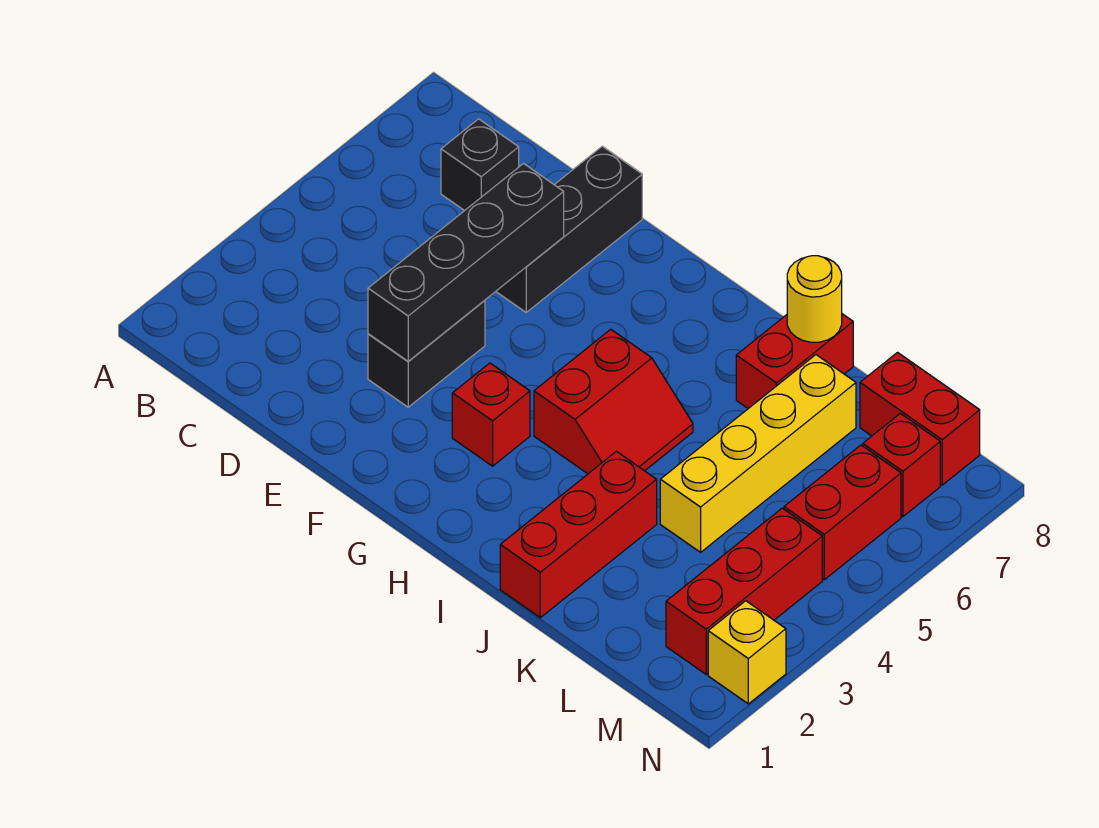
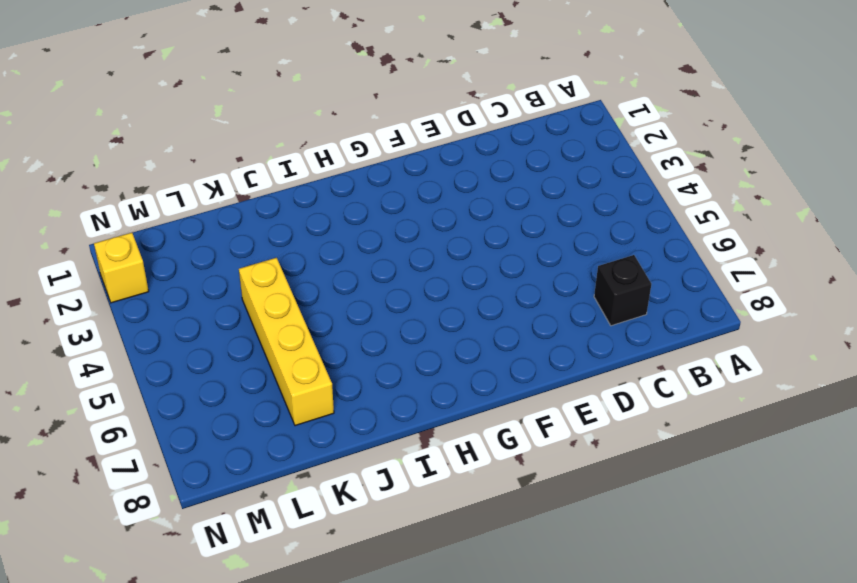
none -> black brick E3:E4 level 1
none -> black brick E6:E8 level 1
none -> red brick G3 level 1

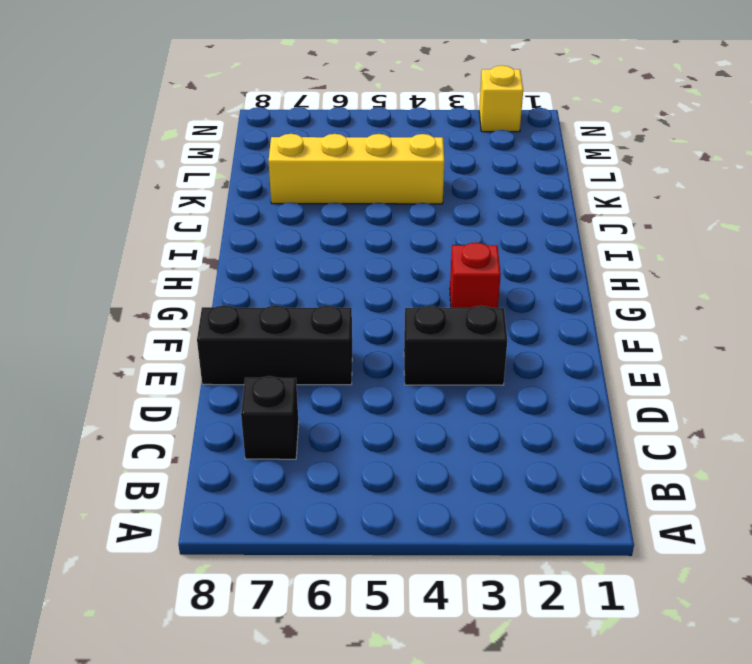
none -> red slope H4:I5 level 1 top H
none -> red brick J1:J3 level 1
none -> red brick J7:J8 level 1

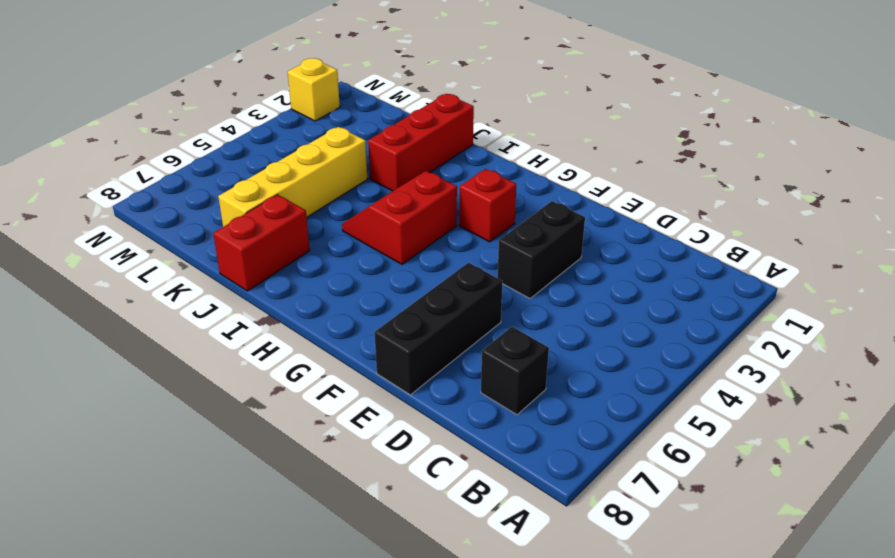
none -> red brick L8:M8 level 1
none -> red brick M2:M4 level 1
none -> red brick M5:M6 level 1

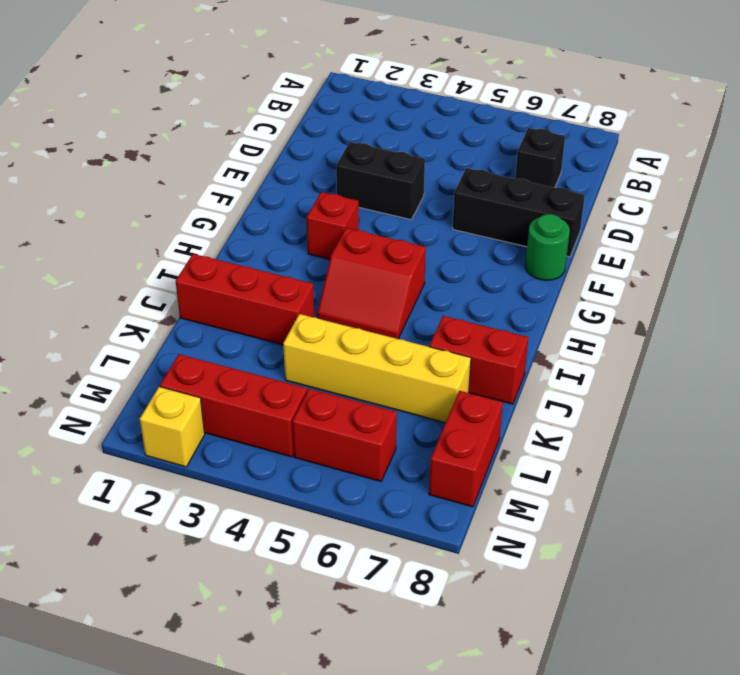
green round brick F8 level 1 -> none
none -> red brick M7 level 1
none -> black brick E3:E6 level 2
none -> yellow round brick J8 level 2

